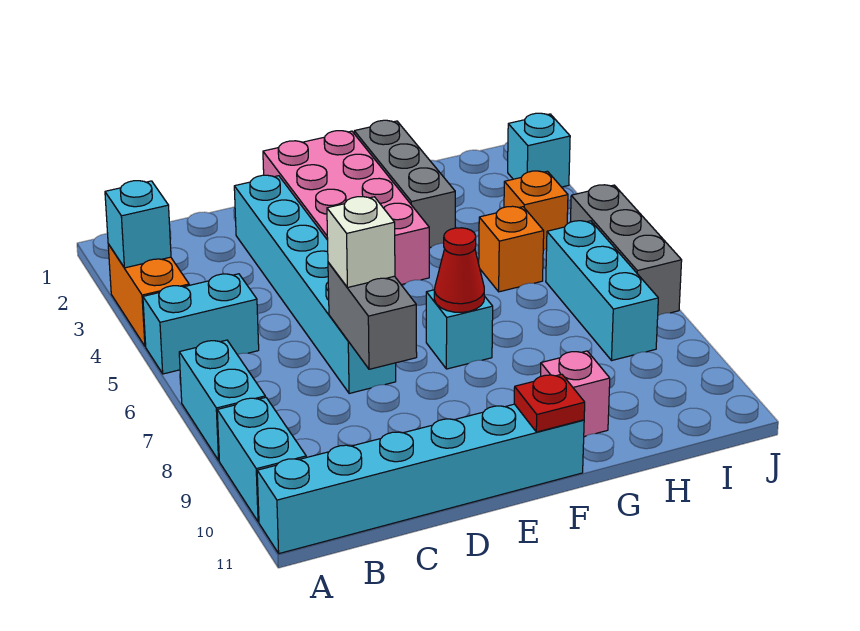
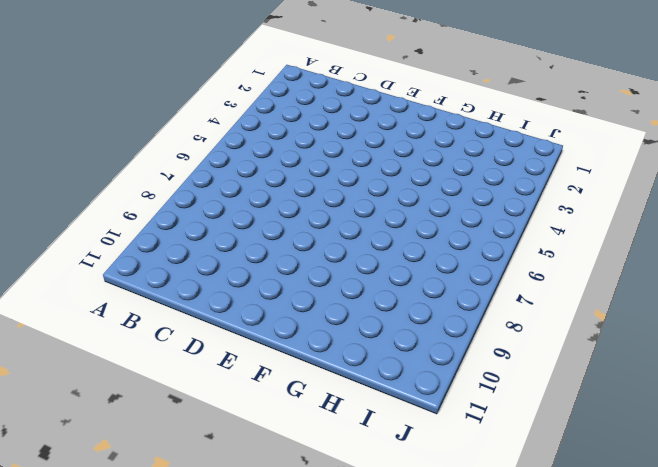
none -> orange brick A3:A4 level 1
none -> cyan brick A5:B5 level 1
none -> cyan brick A7:A8 level 1

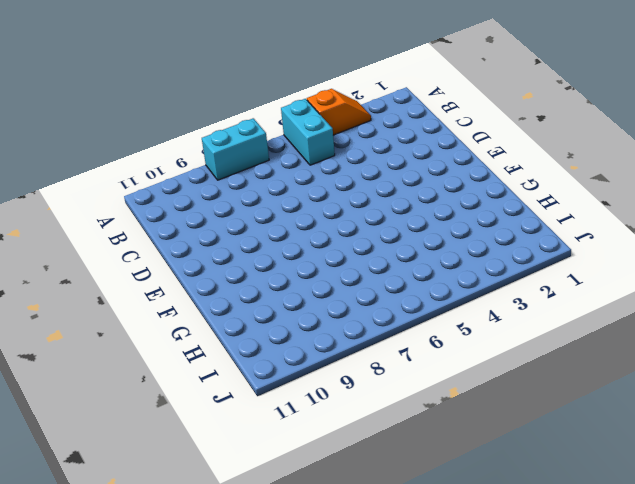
orange slope A3:A4 level 1 top 4 -> orange brick A3:A4 level 1
none -> cyan brick A9:A10 level 1
none -> cyan brick A11:F11 level 1
none -> cyan brick D2:D7 level 1

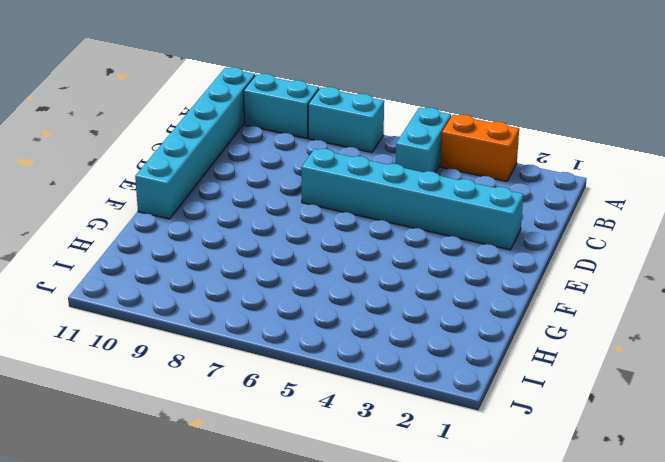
none -> pink brick E1:F4 level 1
none -> cyan brick F7 level 1
none -> grey brick G1:G3 level 1

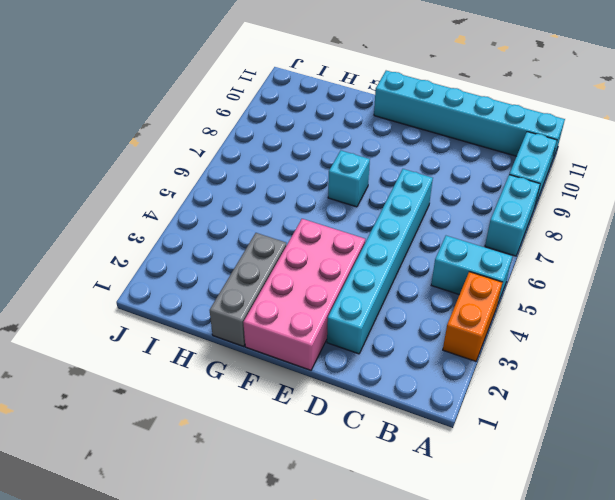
none -> pink brick G10 level 1
none -> orange brick H5 level 1
none -> orange brick I4 level 1

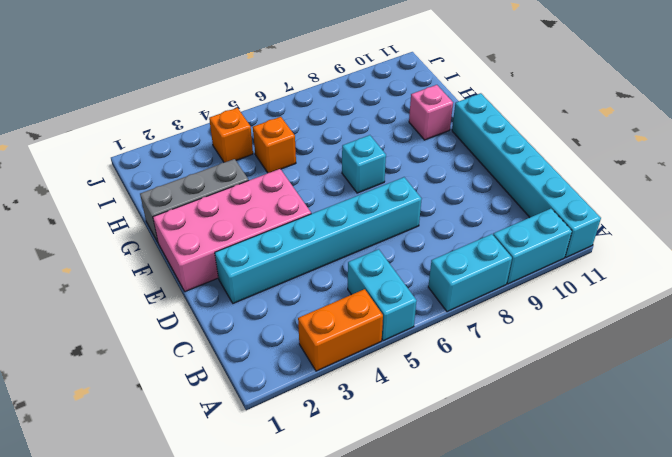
none -> cyan brick I6:I8 level 1
none -> cyan brick J2 level 1
none -> grey brick J5:J7 level 1

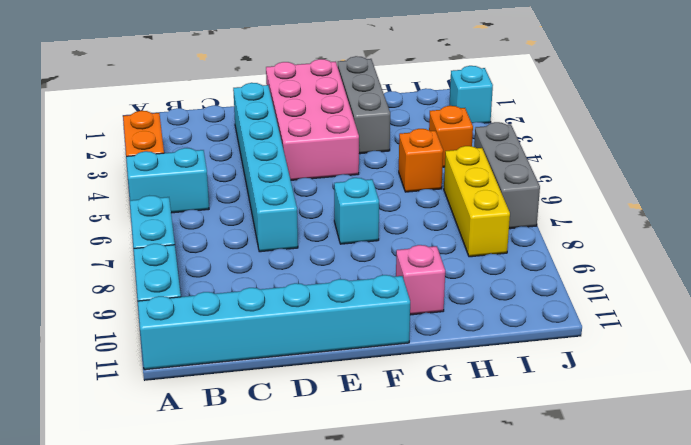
yellow brick I6:I8 level 1 -> cyan brick I6:I8 level 1
none -> cyan brick A3 level 2
none -> grey brick D7:D8 level 2
none -> red cone F7 level 2

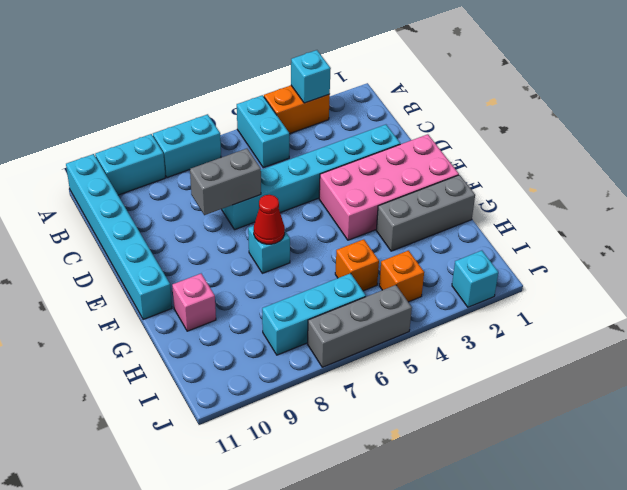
none -> red plate F11 level 2
none -> white brick D7 level 3

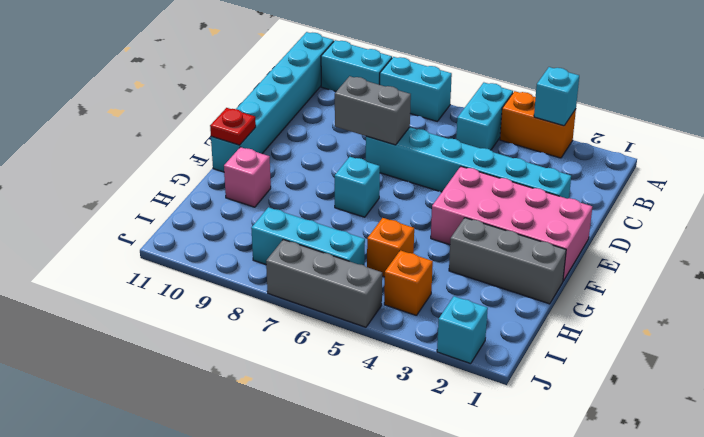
none -> red cone F7 level 2
none -> white brick D7 level 3

